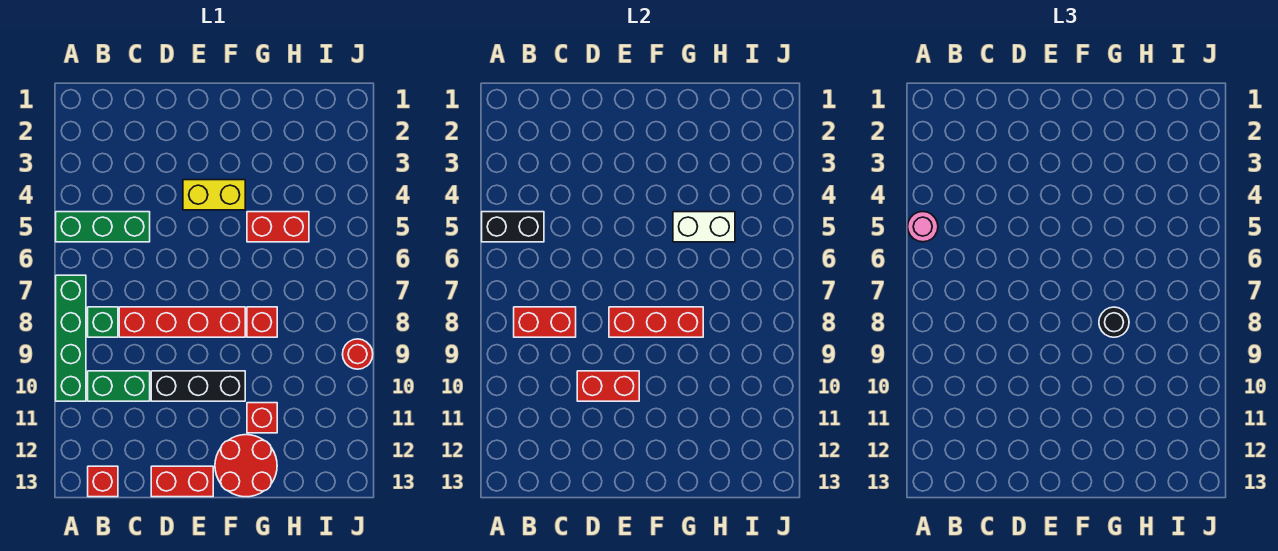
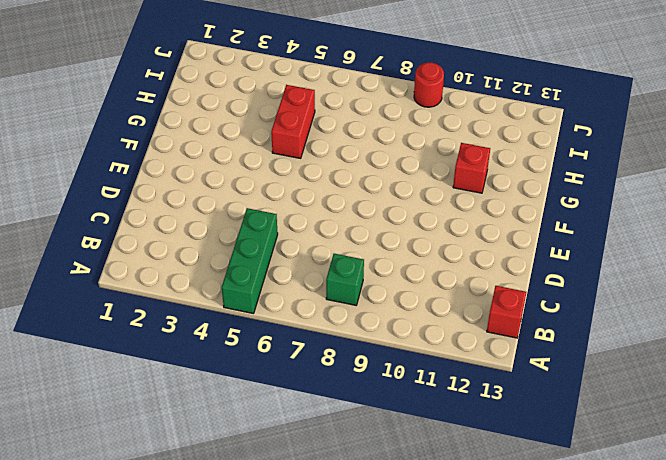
none -> green brick A7:A10 level 1
none -> green brick B10:C10 level 1
none -> red brick C8:F8 level 1

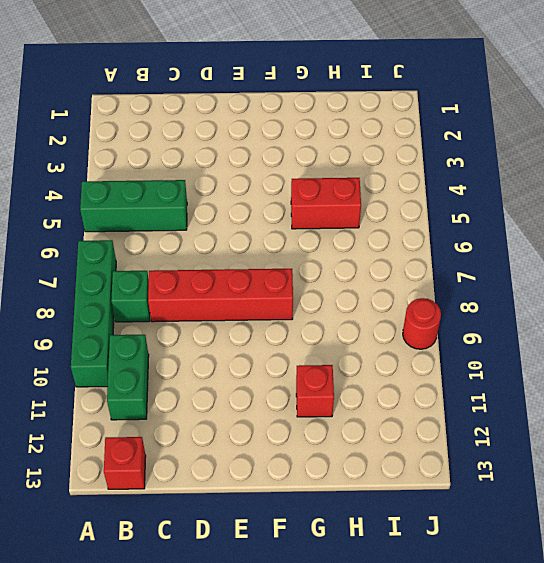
green brick B10:B11 level 1 -> green brick B10:C10 level 1
none -> black brick D10:F10 level 1
none -> red brick D13:E13 level 1
none -> yellow brick E4:F4 level 1

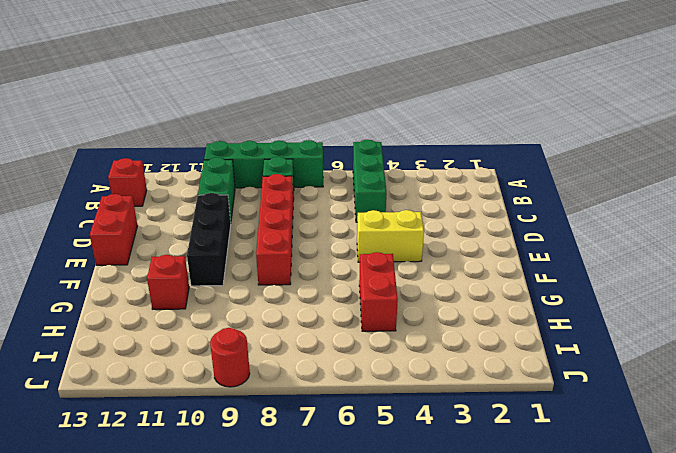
yellow brick E4:E5 level 1 -> yellow brick E4:F4 level 1
none -> red round brick F12:G13 level 1
none -> red brick G8 level 1
none -> black brick A5:B5 level 2

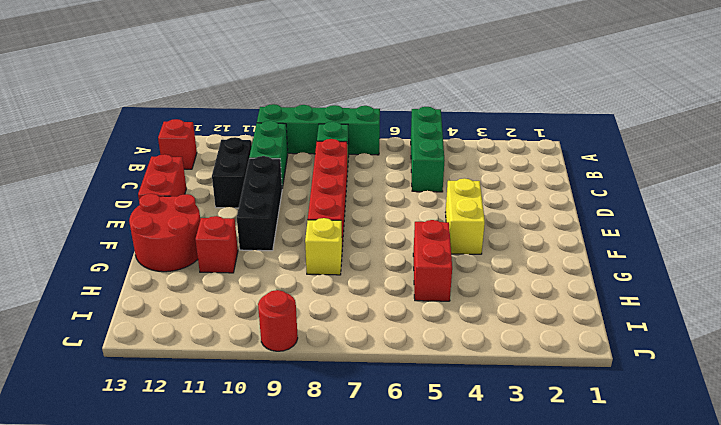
black brick C11:D11 level 1 -> black brick A5:B5 level 2
yellow brick G8 level 1 -> red brick G8 level 1
none -> red brick B8:C8 level 2
none -> red brick D10:E10 level 2
none -> red brick E8:G8 level 2

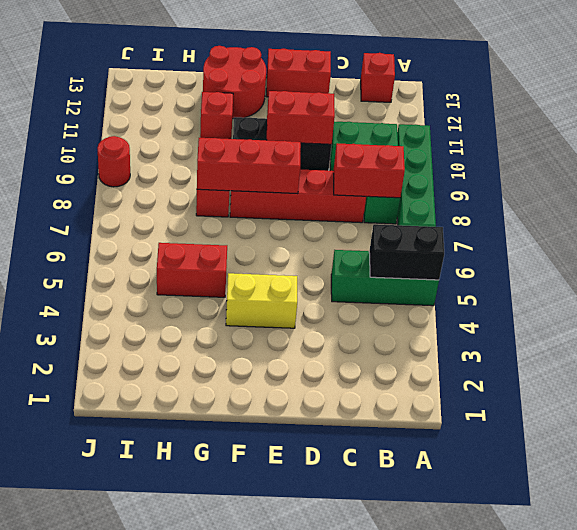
none -> white brick G5:H5 level 2
none -> pink round brick A5 level 3
none -> black round brick G8 level 3

